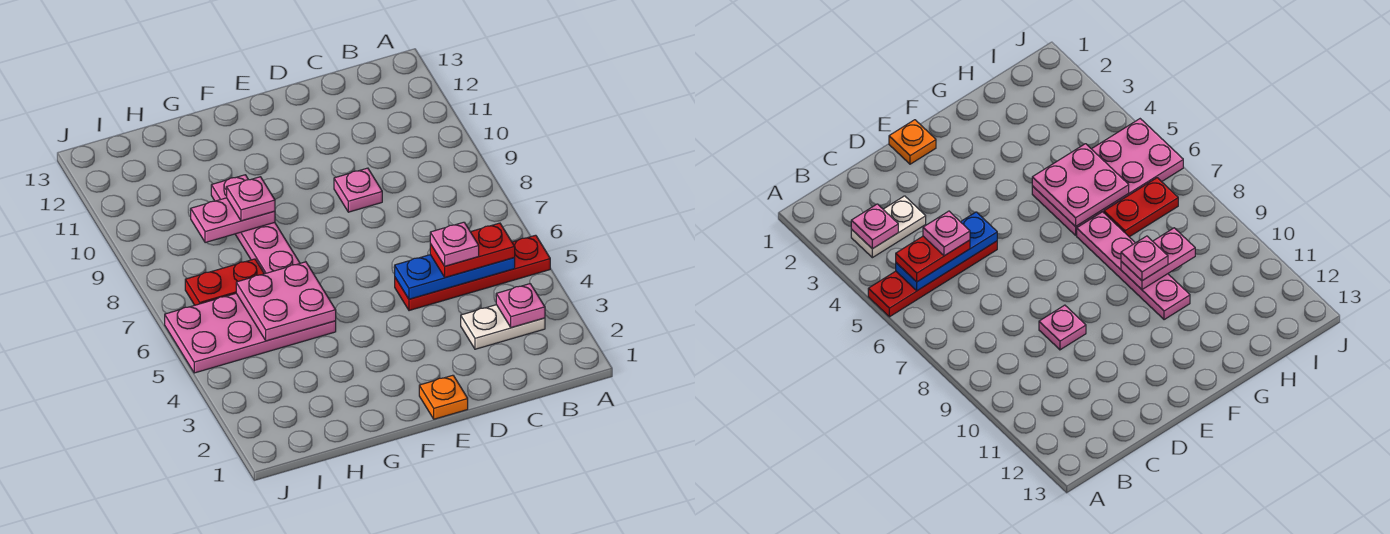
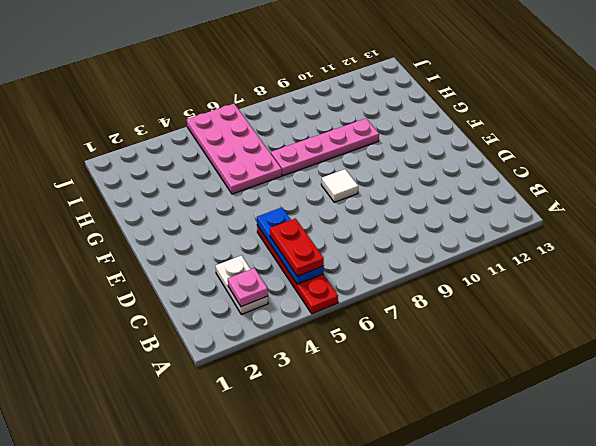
white tile E8 level 1 -> none
none -> pink plate D9 level 1
none -> orange plate E1 level 1
none -> red plate H7:I7 level 1

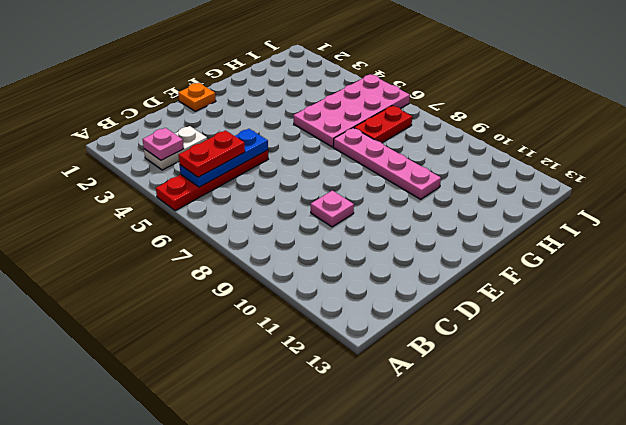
none -> pink plate G5:H6 level 2
none -> pink plate G9:H9 level 2
none -> pink plate G9 level 3

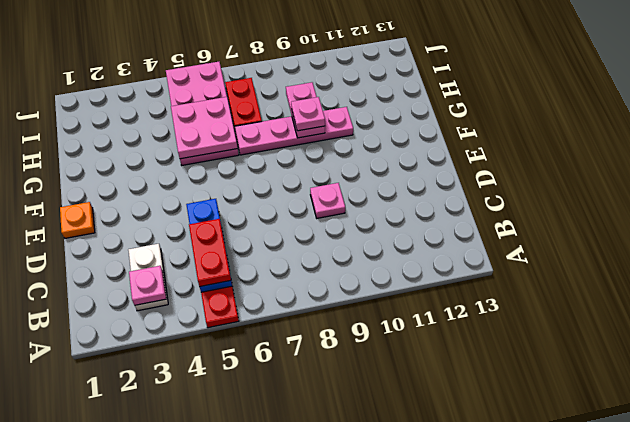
none -> pink plate C5 level 4

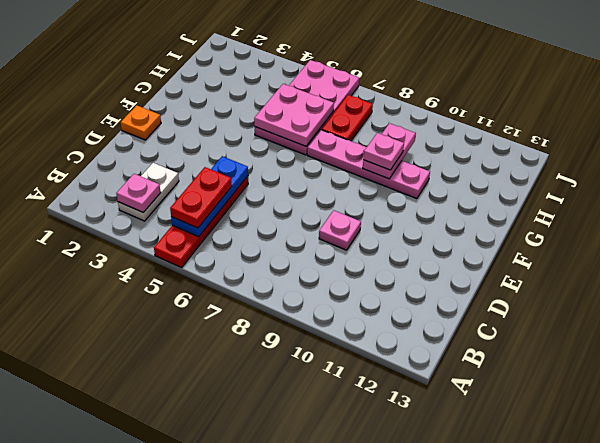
none -> pink plate C5 level 4

